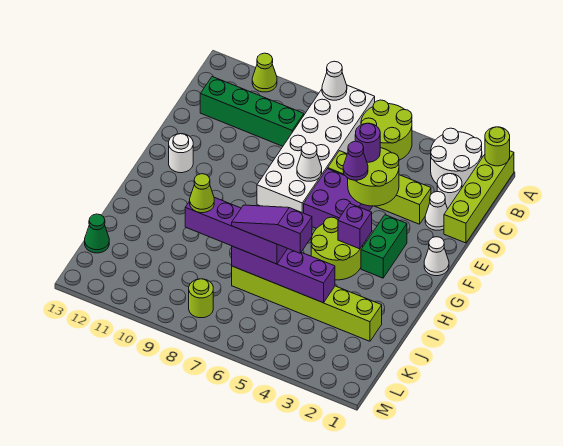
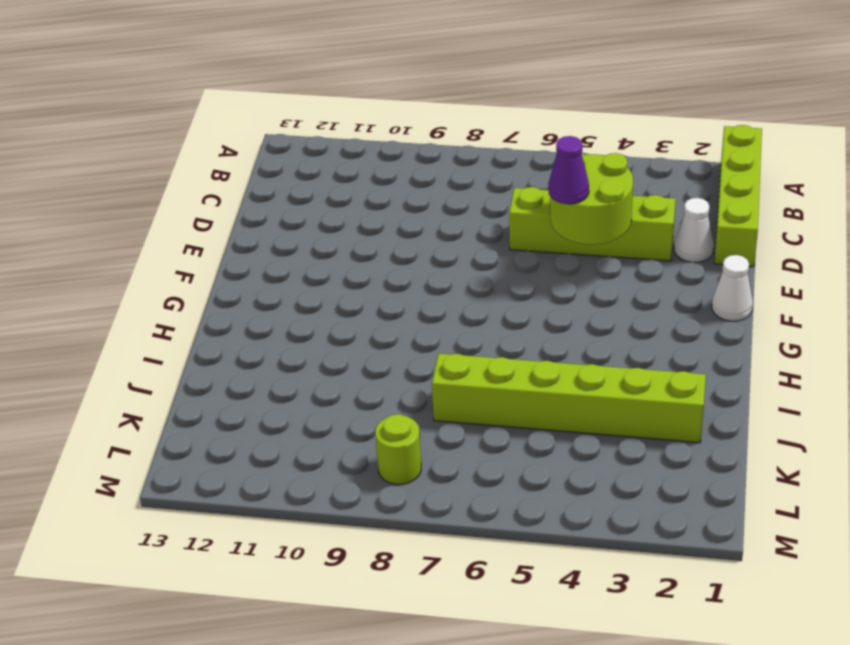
none -> white round brick A2:B3 level 1
none -> lime round brick A5:B6 level 1
none -> white brick A7:F8 level 1

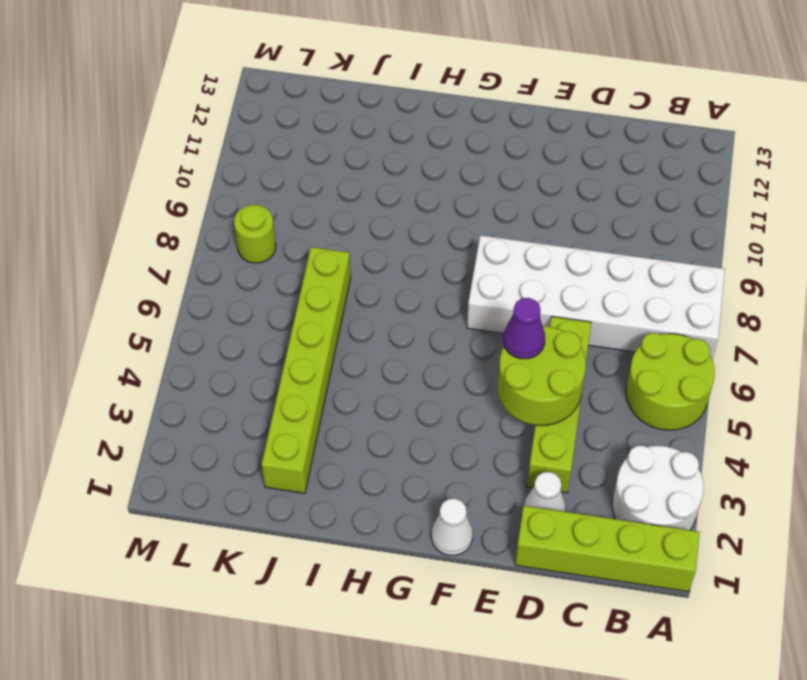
none -> lime cone A11 level 1
none -> white round brick C2 level 1
none -> green brick C9:C12 level 1

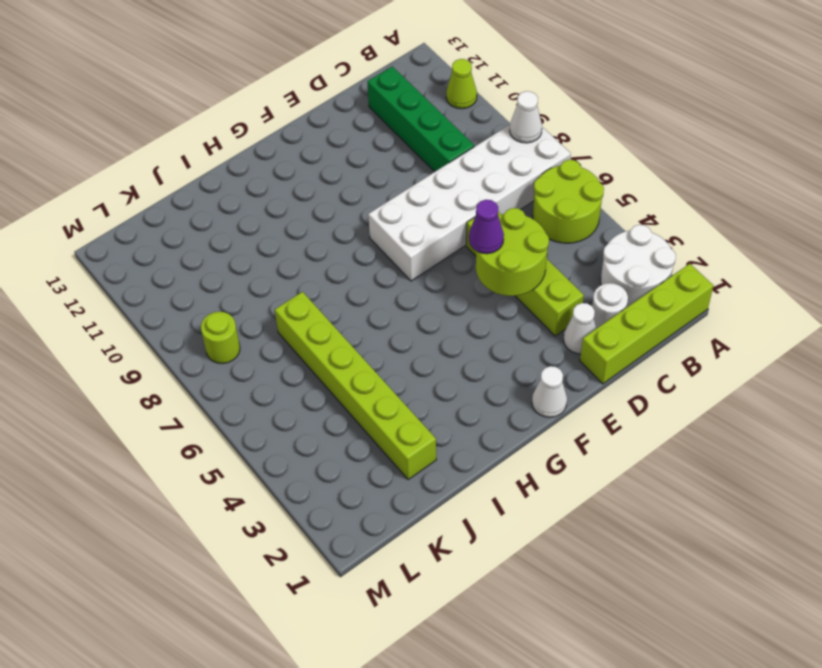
none -> purple brick E5:F6 level 1
none -> green brick F3:G3 level 1
none -> white round brick F12 level 1

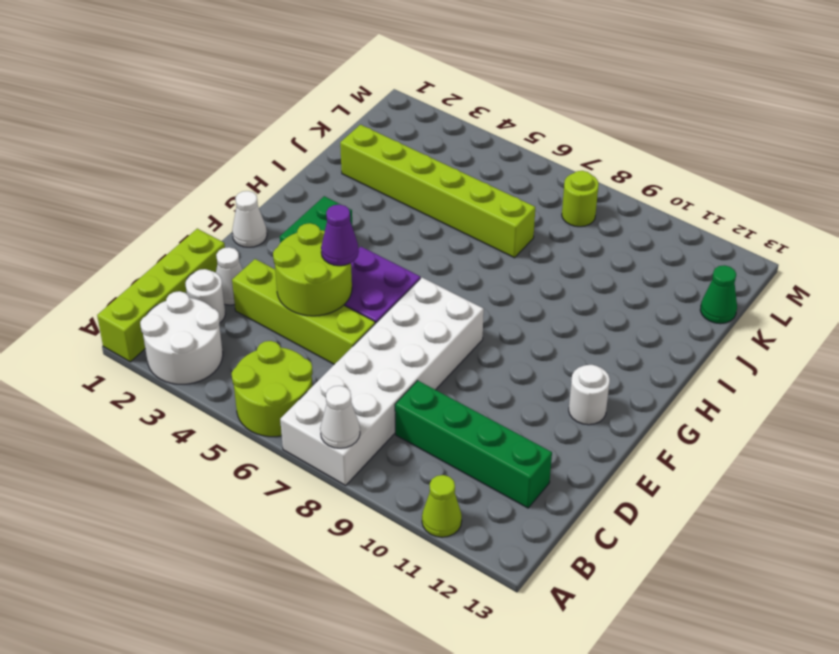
none -> lime round brick G4:H5 level 1
none -> lime round brick A1 level 2
none -> white cone E7 level 2

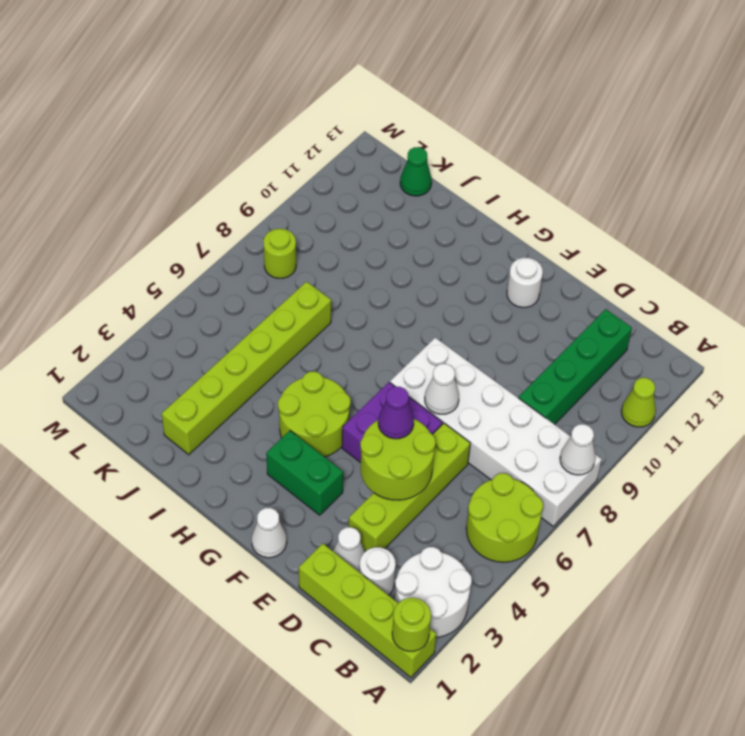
none -> purple brick G4 level 2
none -> purple brick J4:J7 level 2
none -> purple round brick D5 level 3

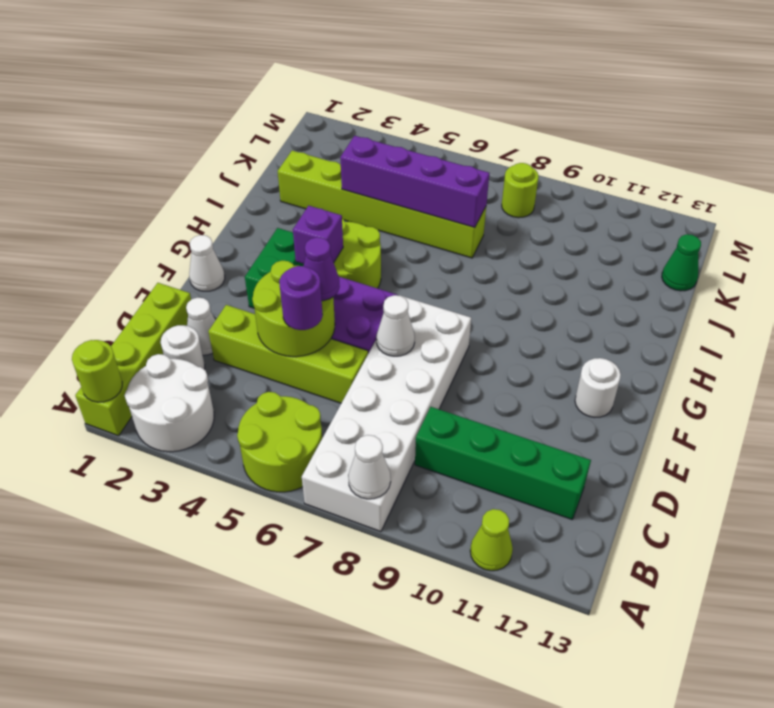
none -> purple brick J6:J9 level 3
none -> purple slope J5:J7 level 4 top 5
none -> lime cone J9 level 4

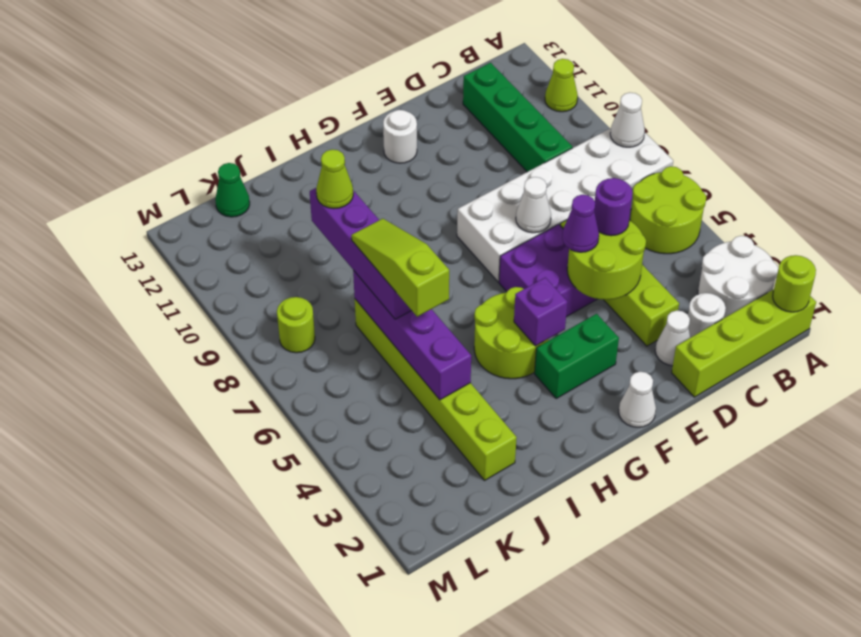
lime slope J5:J7 level 4 top 5 -> purple slope J5:J7 level 4 top 5

